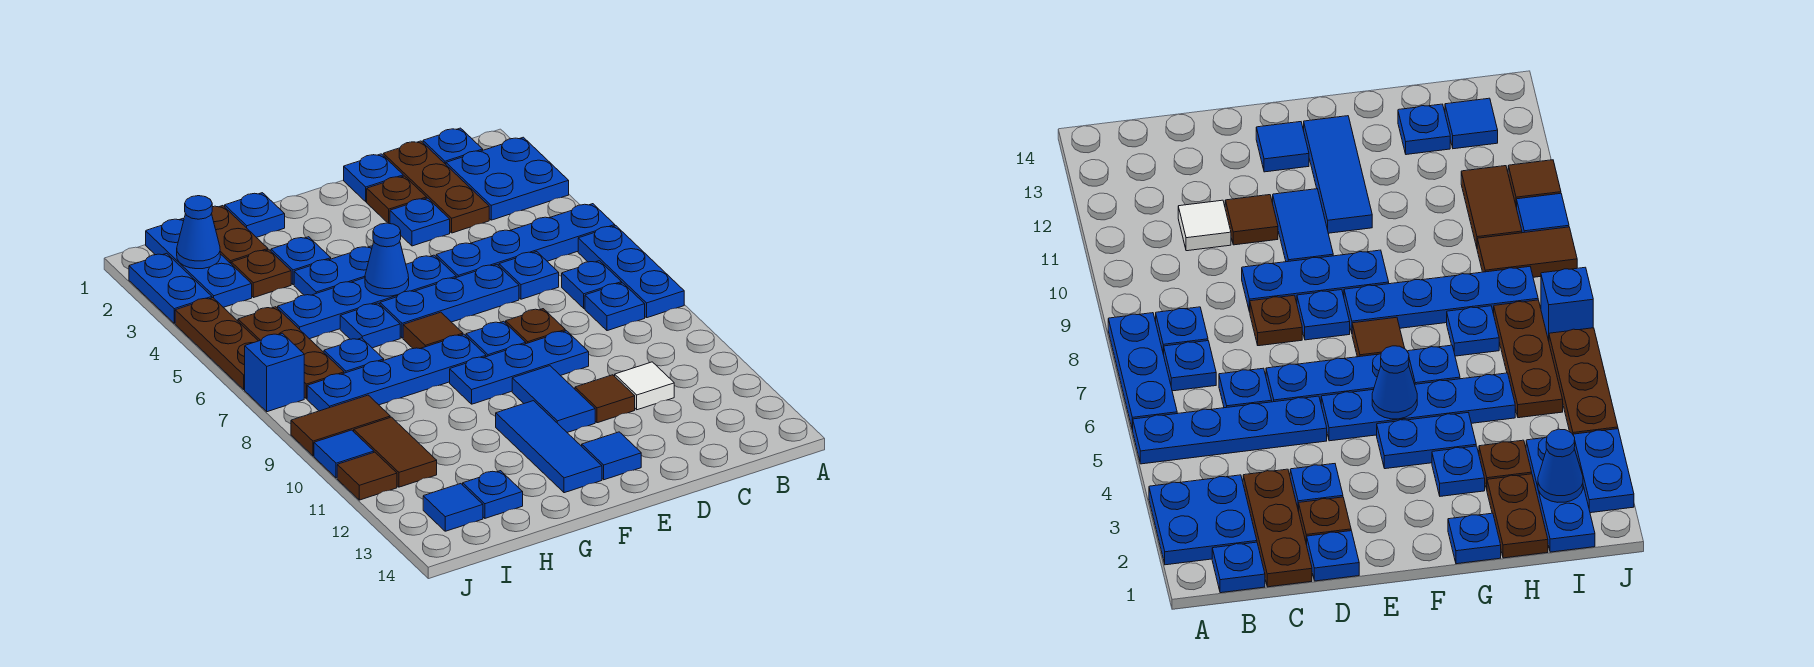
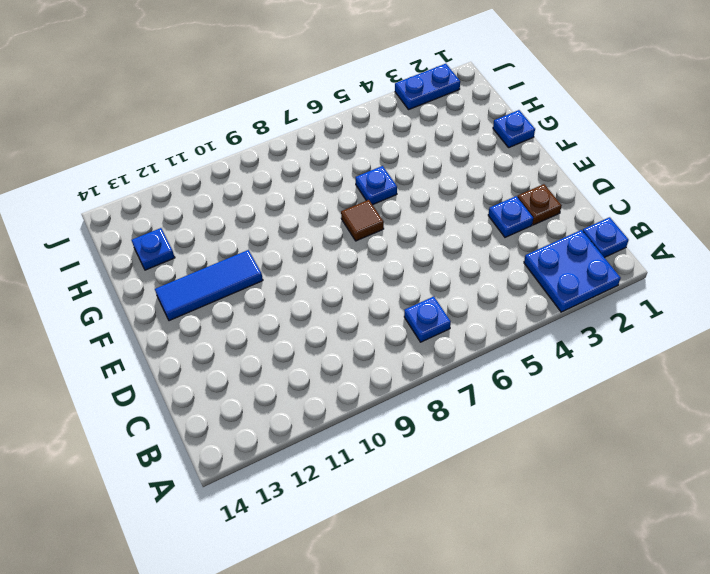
none -> blue plate A5:D5 level 1
none -> blue plate A6:A8 level 1
none -> blue plate B8 level 1
none -> brown plate C1:C3 level 1

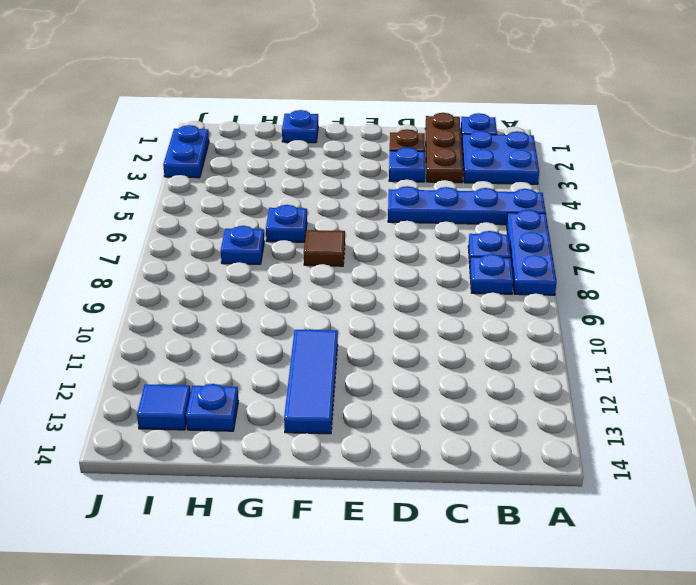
none -> blue plate C6 level 1
none -> white tile C11 level 1
none -> blue plate D1 level 1
none -> blue plate D6:F6 level 1

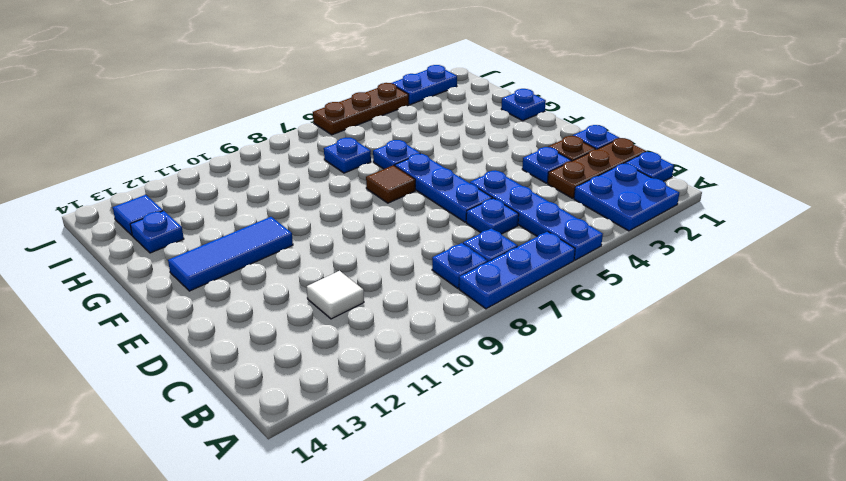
none -> brown plate D8 level 1
none -> blue plate D9:F9 level 1
none -> brown tile D11 level 1
none -> blue plate E5:H5 level 1

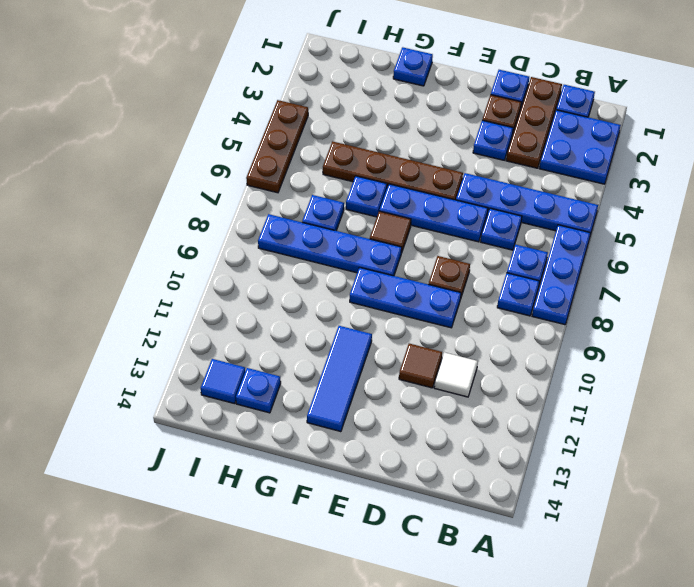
brown plate E5:H5 level 1 -> blue plate E5:H5 level 1
none -> blue plate E8 level 1
none -> blue tile E10:E11 level 1
none -> blue tile E13 level 1
none -> blue plate F4:G4 level 1

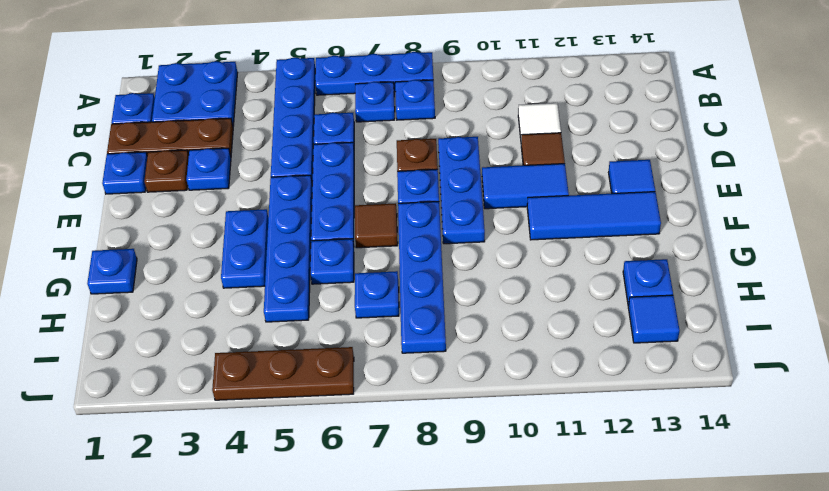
none -> blue plate G3 level 1
none -> brown plate H1:H2 level 1
none -> brown plate H3 level 1
none -> blue plate I1:I3 level 1

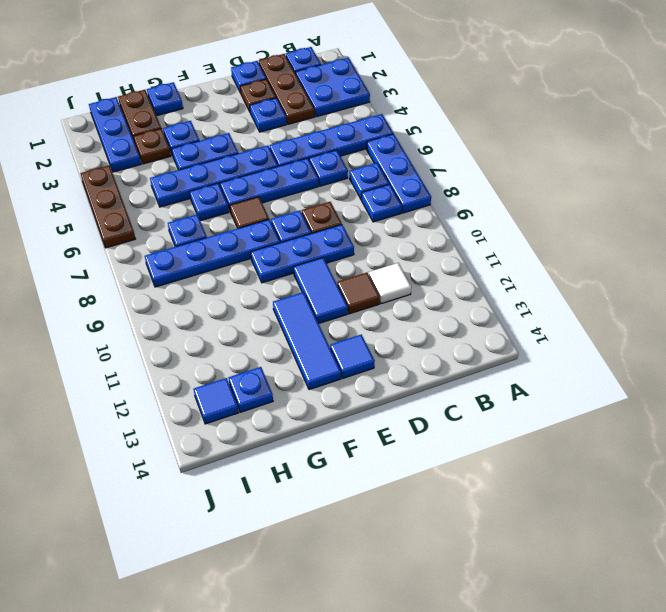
none -> brown plate I5:I7 level 1
none -> brown tile I9:J9 level 1
none -> brown tile I10:I11 level 1
none -> blue plate J2:J3 level 1

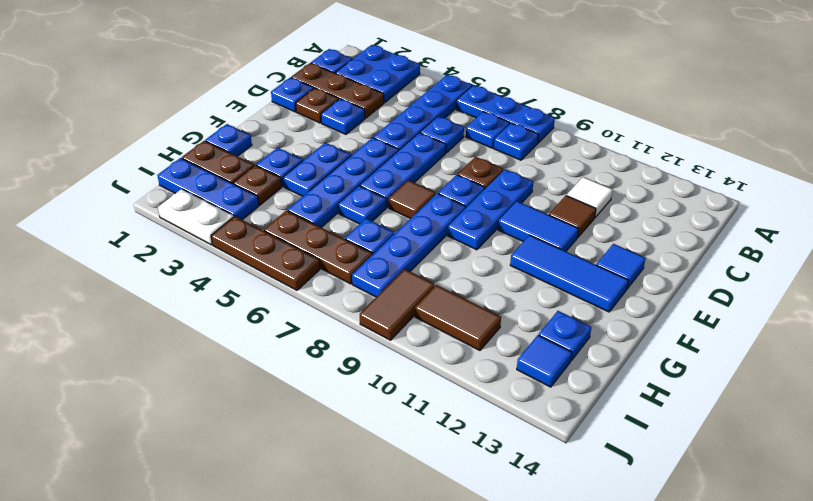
white plate J2:J3 level 1 -> blue plate J2:J3 level 1
none -> blue brick J7 level 1
none -> blue tile J10 level 1
none -> brown tile J11 level 1
none -> blue cone F5 level 2

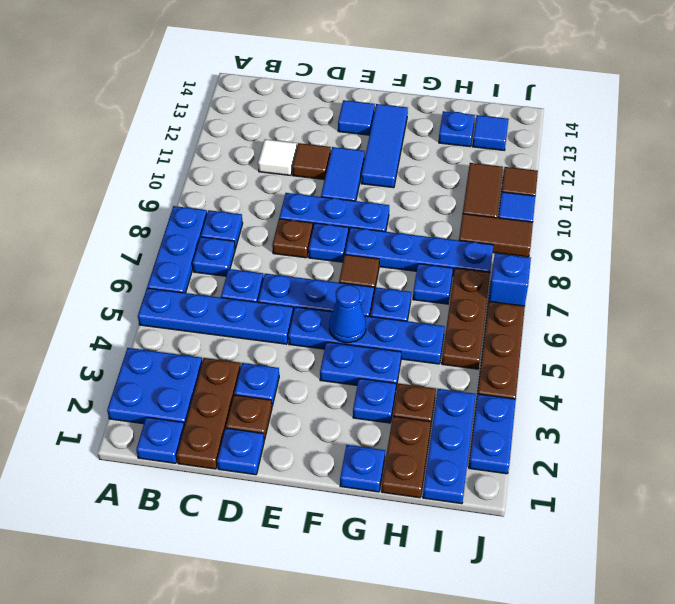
none -> blue cone I2 level 2

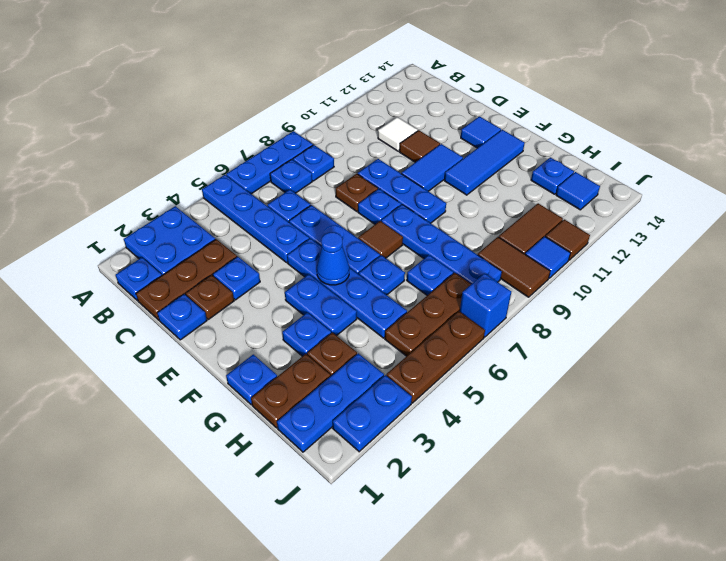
none -> blue cone I2 level 2

